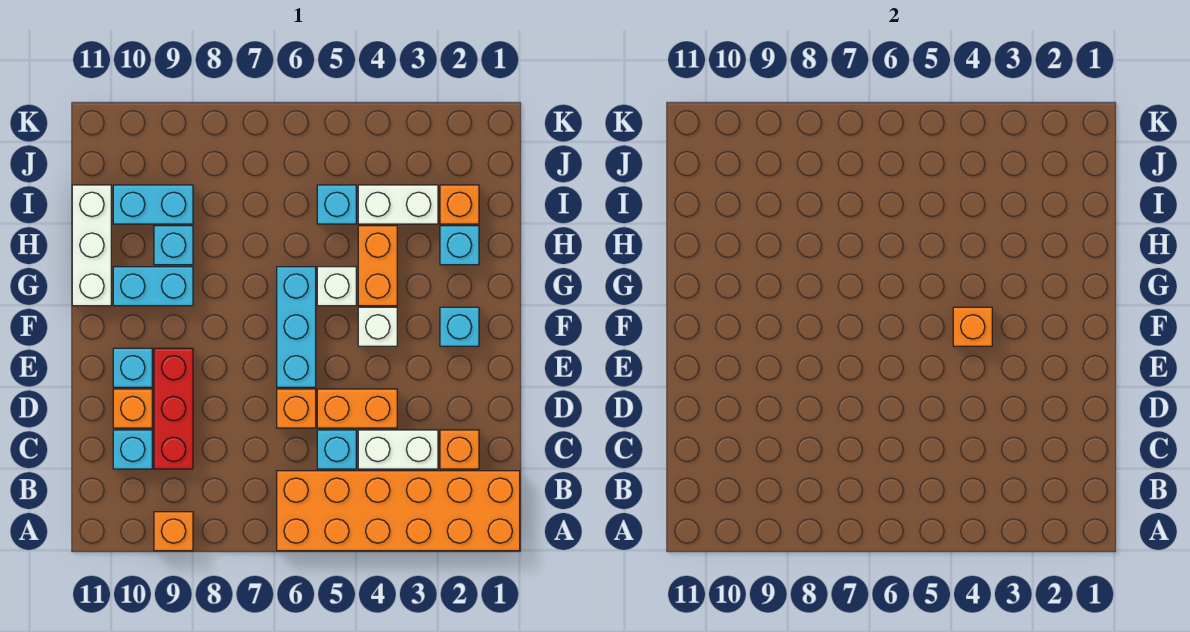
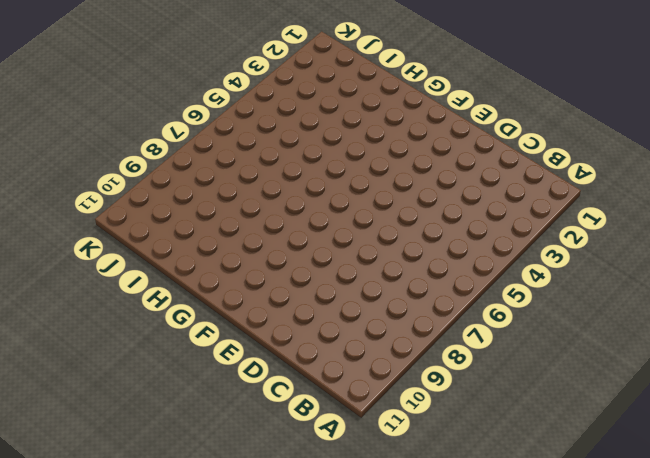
none -> orange brick A1:B6 level 1
none -> orange brick A9 level 1
none -> orange brick C2 level 1

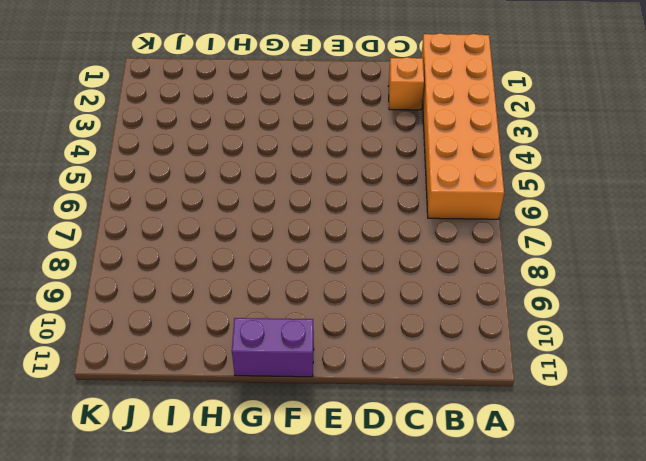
purple brick F11:G11 level 1 -> white brick G11:I11 level 1
none -> orange brick A9 level 1
none -> white brick C3:C4 level 1
none -> cyan brick C5 level 1

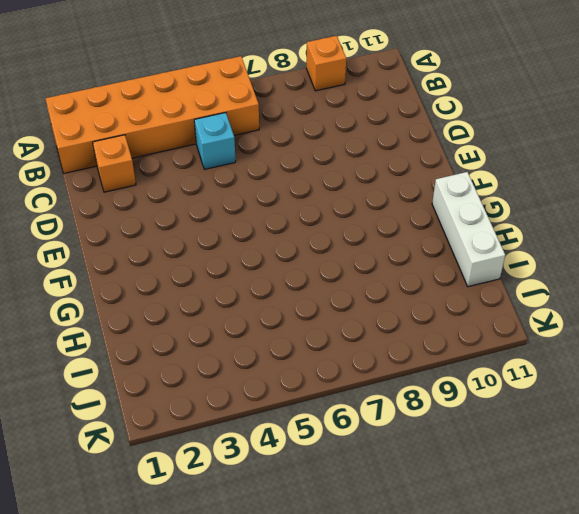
none -> white brick C3:C4 level 1
none -> red brick C9:E9 level 1
none -> cyan brick C10 level 1

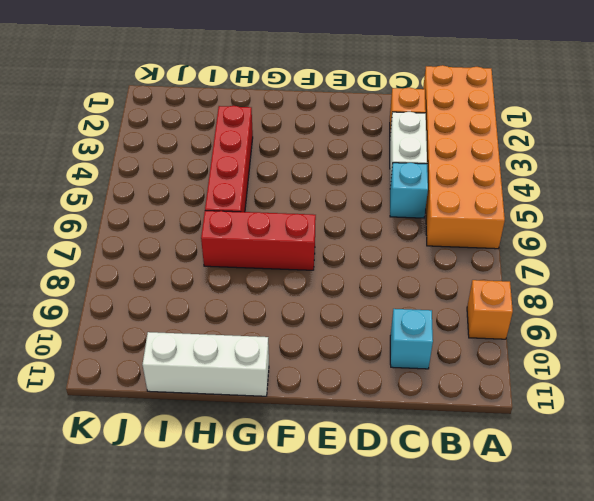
red brick F7:H7 level 1 -> red brick C9:E9 level 1
red brick H3:H6 level 1 -> orange brick G4:H4 level 1
none -> orange brick D4:D5 level 1
none -> orange brick D6 level 1
none -> orange brick D10 level 1

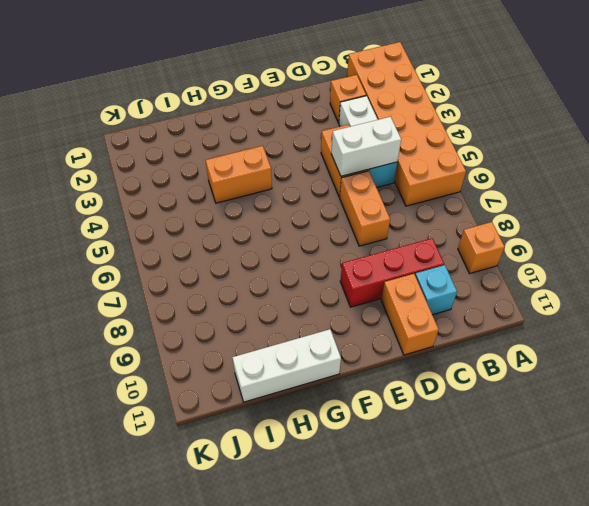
white brick C5:D5 level 2 -> white brick I3:I4 level 1
orange brick D6:D7 level 1 -> orange brick D6 level 1
orange brick D10:D11 level 1 -> orange brick D10 level 1
none -> cyan brick E6:G6 level 1
none -> cyan brick E10 level 1
none -> cyan brick F2 level 1

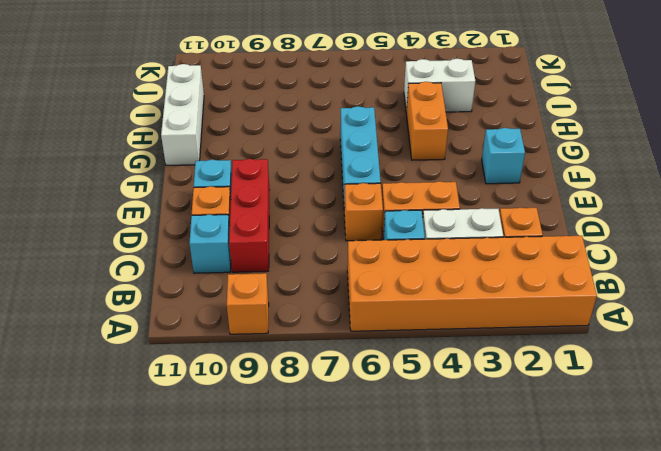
none -> white brick F4 level 1
none -> white brick G5 level 1
none -> cyan brick G9:G10 level 1

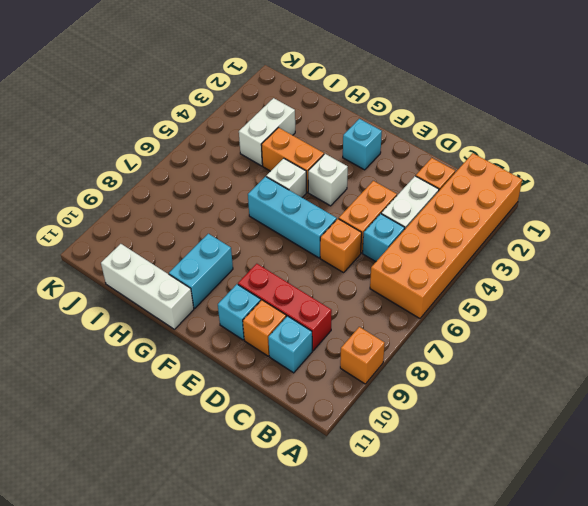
none -> cyan brick H2 level 1
none -> cyan brick H9 level 1
none -> orange brick I2 level 1

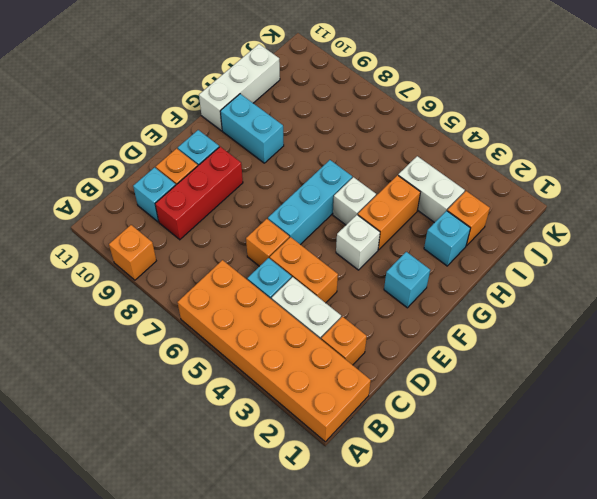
none -> cyan brick H9 level 1
none -> cyan brick I5 level 1
none -> cyan brick I9:I10 level 1

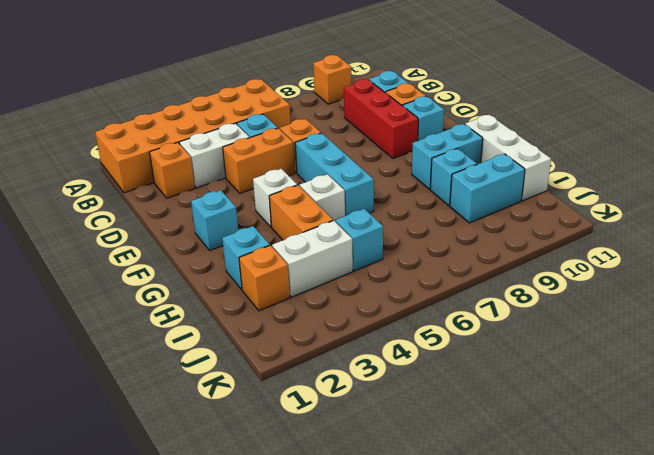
none -> orange brick F4 level 2

